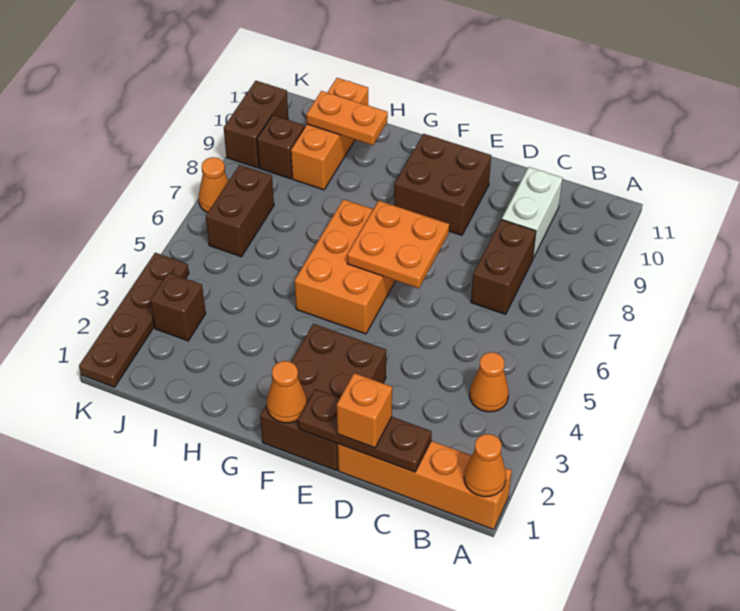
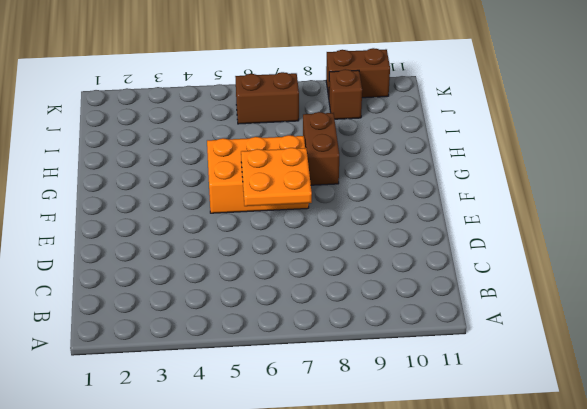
brown brick G8:H8 level 1 -> brown brick C7:C8 level 1
none -> orange brick A1:D1 level 1
none -> orange cone B4 level 1
none -> white brick C9:C10 level 1

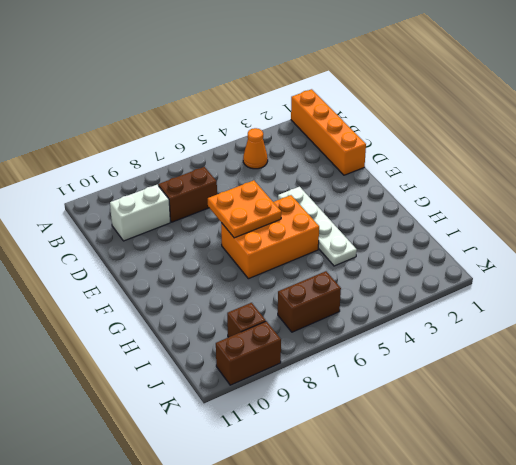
white plate E4:H4 level 1 -> none
none -> brown brick E1:F3 level 1
none -> brown brick E9:F10 level 1
none -> orange brick I9:I11 level 1

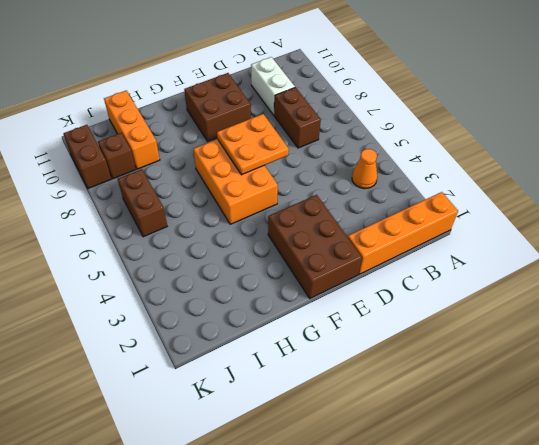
none -> brown brick J3 level 1
none -> brown plate K1:K4 level 1
none -> orange cone K7 level 1

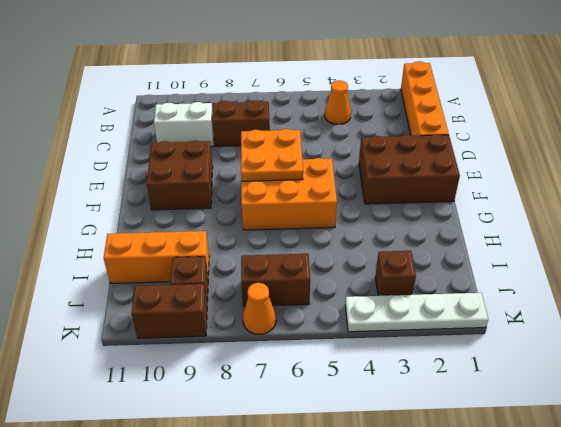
white plate K1:K4 level 1 -> brown plate K1:K4 level 1
none -> orange cone A1 level 2
none -> brown plate C1:E1 level 2
none -> orange cone F1 level 2

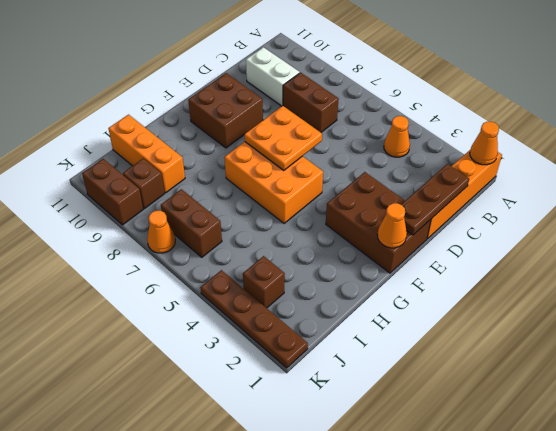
none -> orange plate H10:I10 level 2
none -> orange brick D1 level 3

